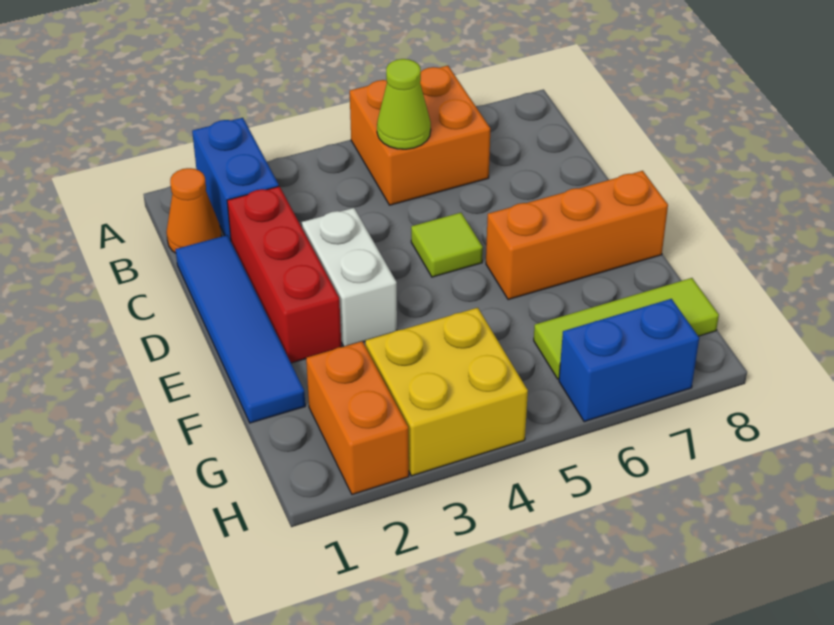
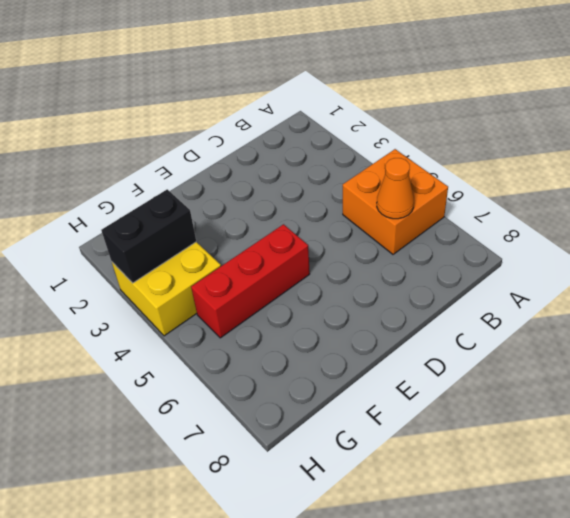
orange cone B6 level 2 -> orange cone B1 level 1
red brick E5:G5 level 1 -> red brick C2:E2 level 1
black brick G3:H3 level 2 -> none
none -> blue brick A2:B2 level 1
none -> blue tile C1:F1 level 1
none -> white brick D3:E3 level 1

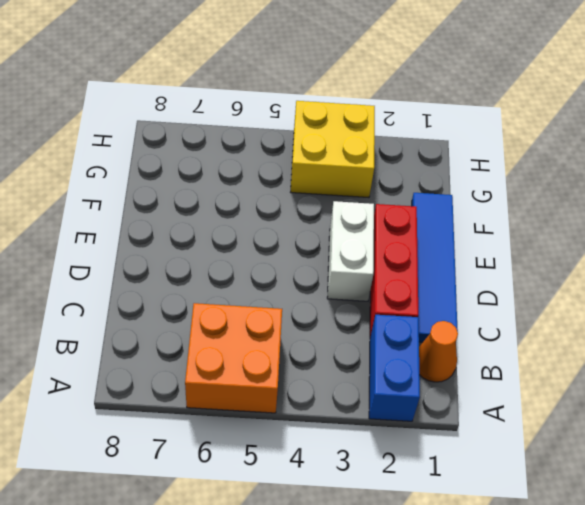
none -> lime tile D5 level 1
none -> orange brick E6:E8 level 1
none -> orange brick G2:H2 level 1

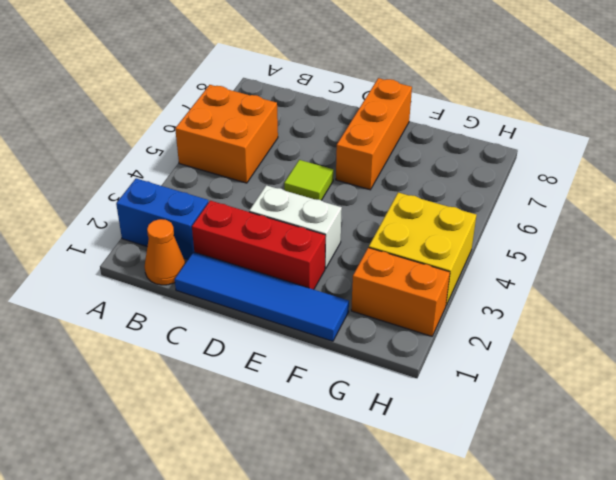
none -> lime tile G6:G8 level 1
none -> blue brick H6:H7 level 1
none -> lime cone B5 level 2

